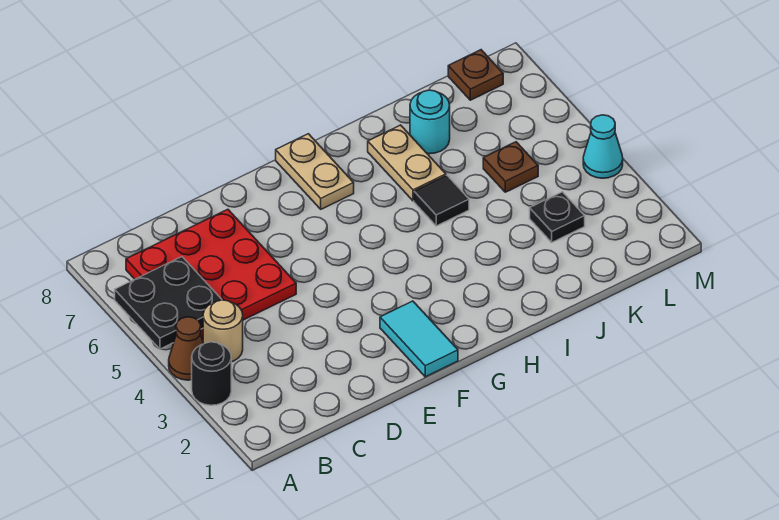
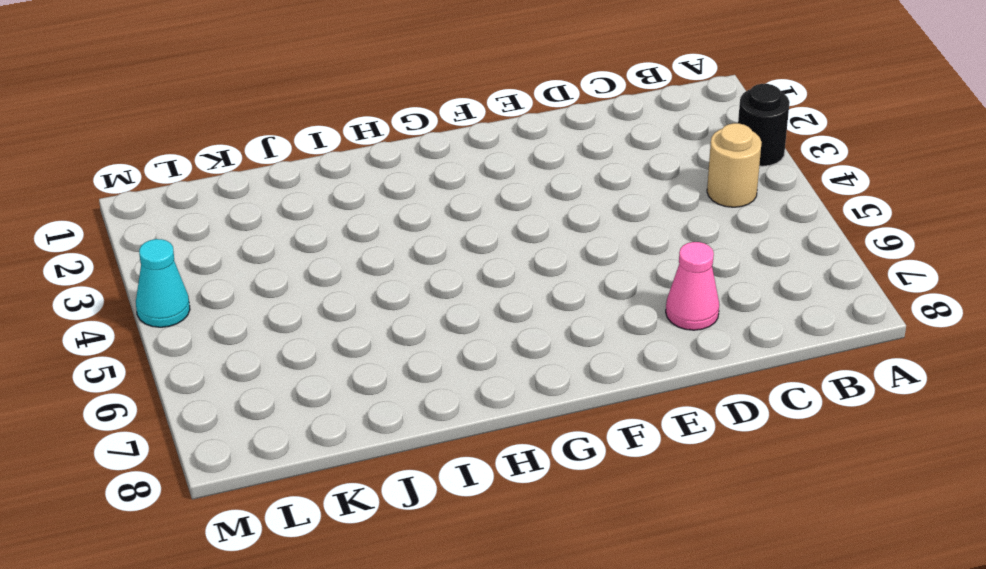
pink cone D7 level 1 -> red plate B5:D7 level 1
none -> brown cone A4 level 1
none -> cyan tile F1:F2 level 1
none -> tan plate G7:G8 level 1

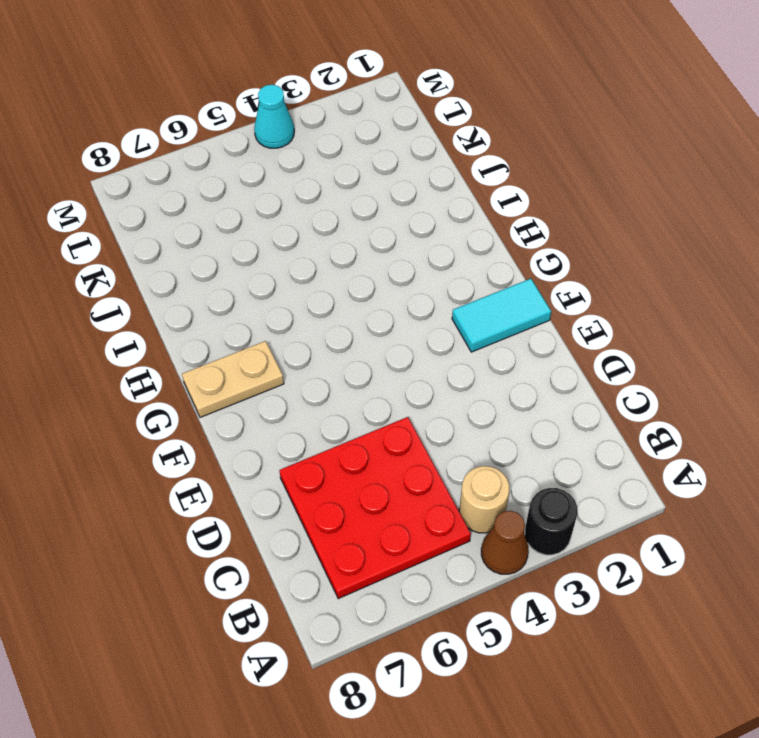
none -> black tile I5 level 1
none -> tan plate I6:I7 level 1
none -> cyan round brick J7 level 1

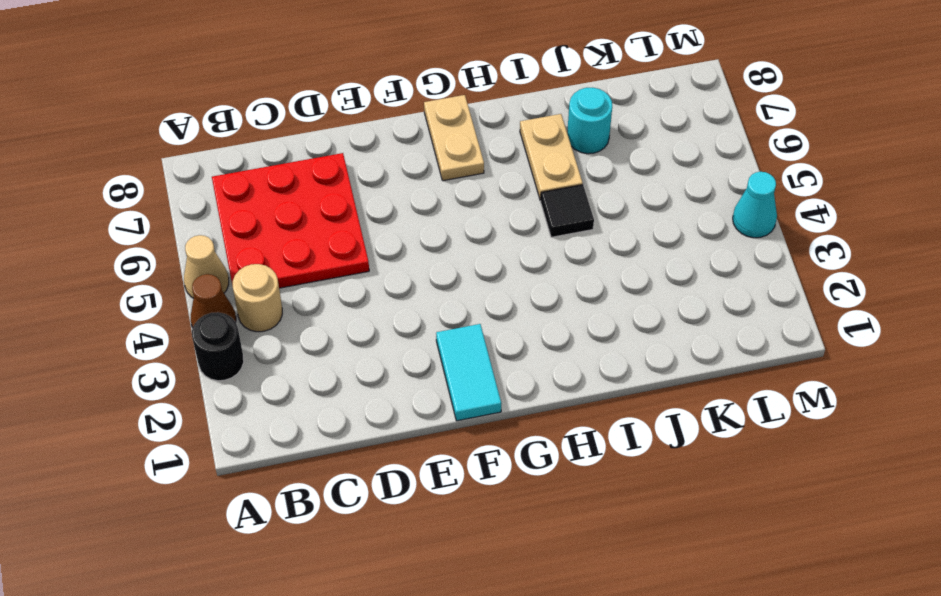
tan cone A5 level 1 -> none
none -> black plate K3 level 1
none -> brown plate K5 level 1
none -> brown plate L8 level 1

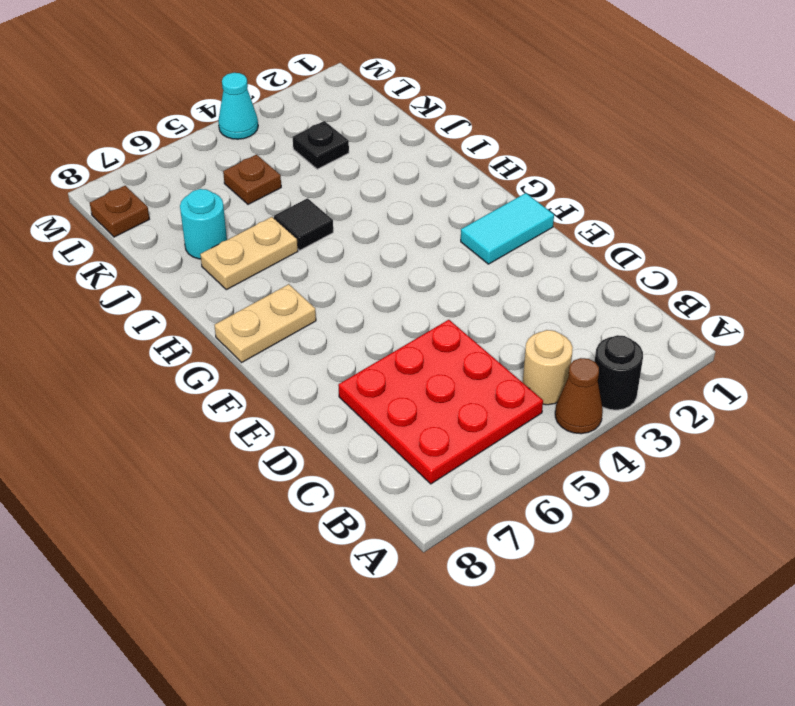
none -> black plate A5:B6 level 2

